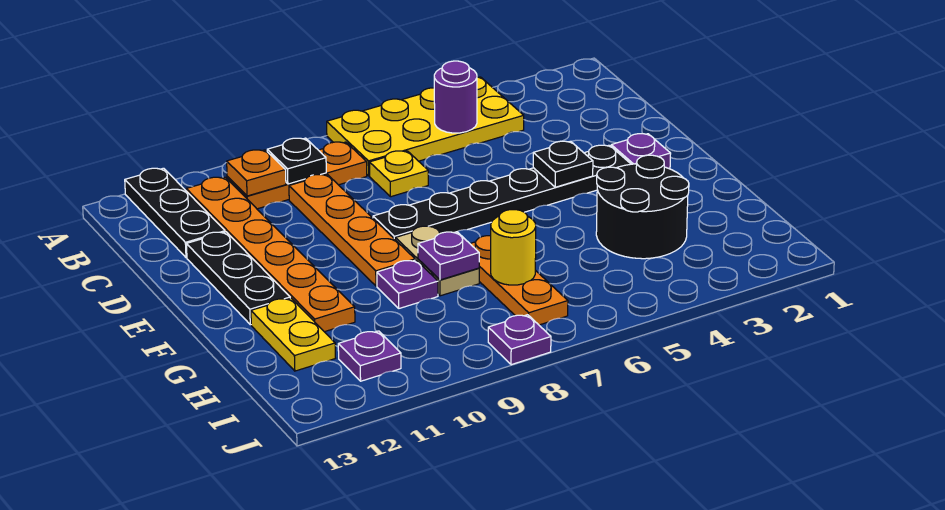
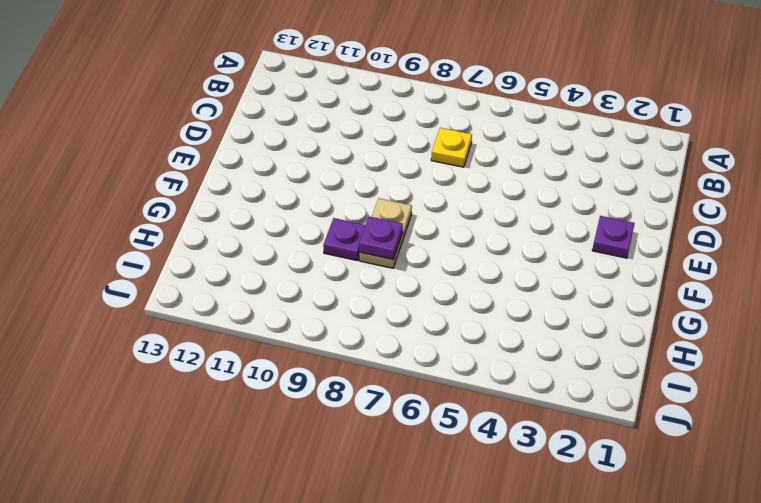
none -> yellow plate A4:B7 level 1
none -> black plate A12:C12 level 1
none -> orange plate B8:B10 level 1

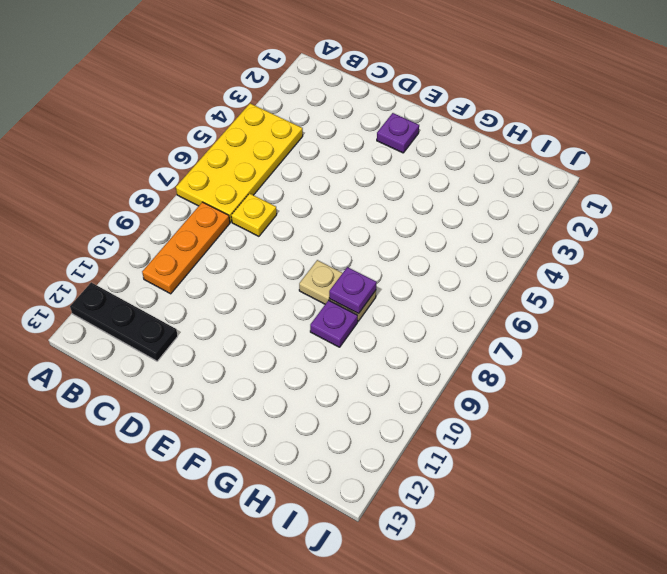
none -> orange plate B11:G11 level 1
none -> orange plate C9:F9 level 1
none -> black plate D12:F12 level 1

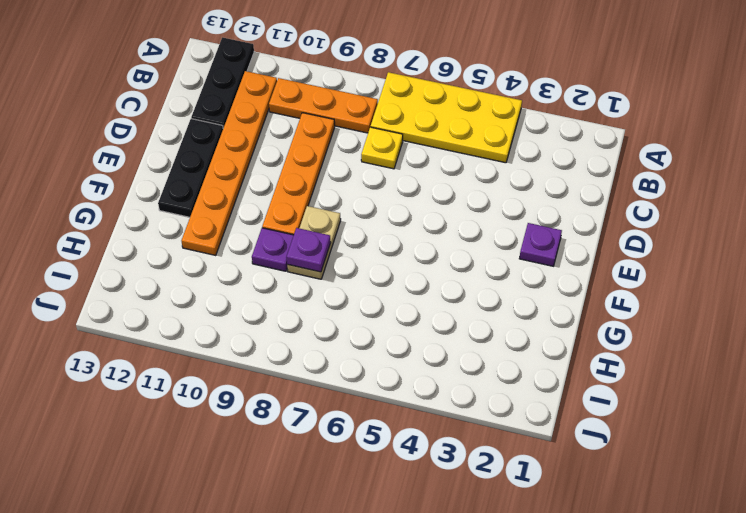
none -> black plate E3:E8 level 1
none -> black round brick G3:H4 level 1
none -> orange plate G7:I7 level 1

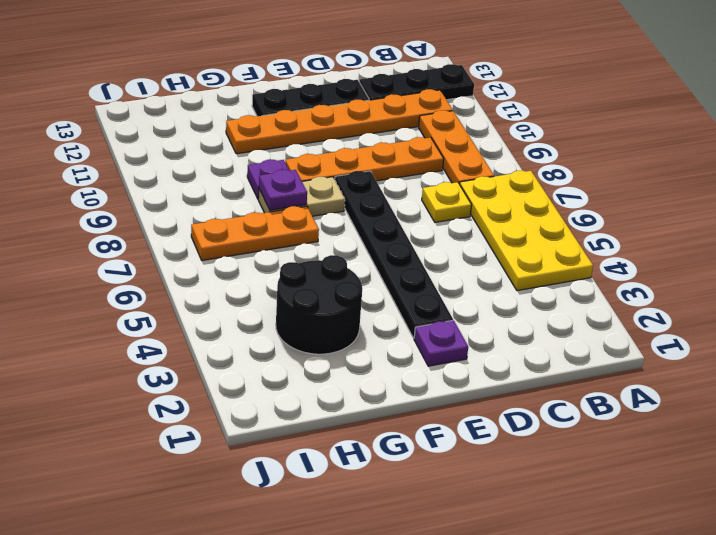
none -> yellow plate G12:H12 level 1
none -> purple plate I11 level 1
none -> purple plate J8 level 1

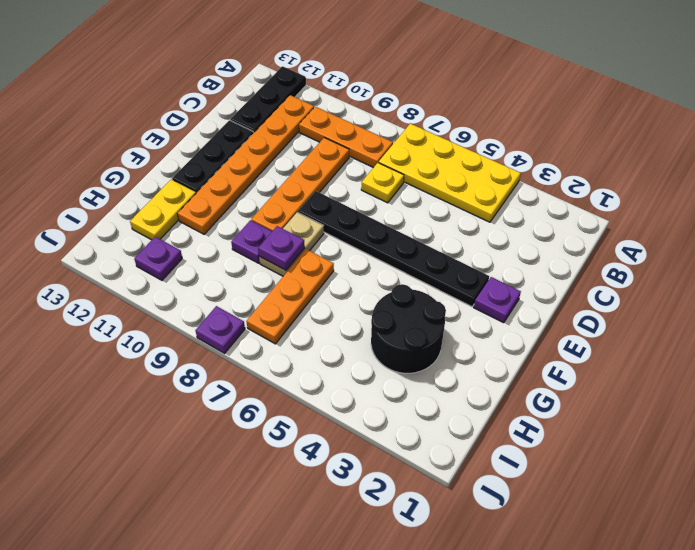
none -> purple round brick B5 level 2
none -> black plate B9 level 2
none -> orange plate B10 level 2

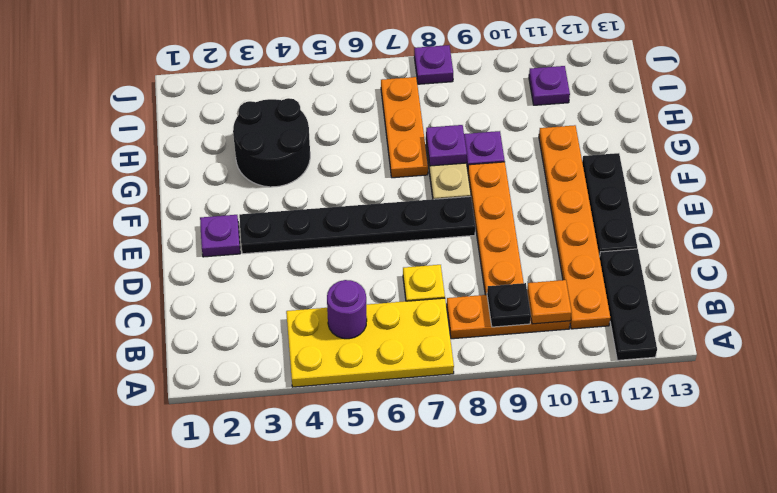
none -> yellow plate G12:H12 level 1
none -> black plate E4 level 2
none -> yellow round brick H7 level 2

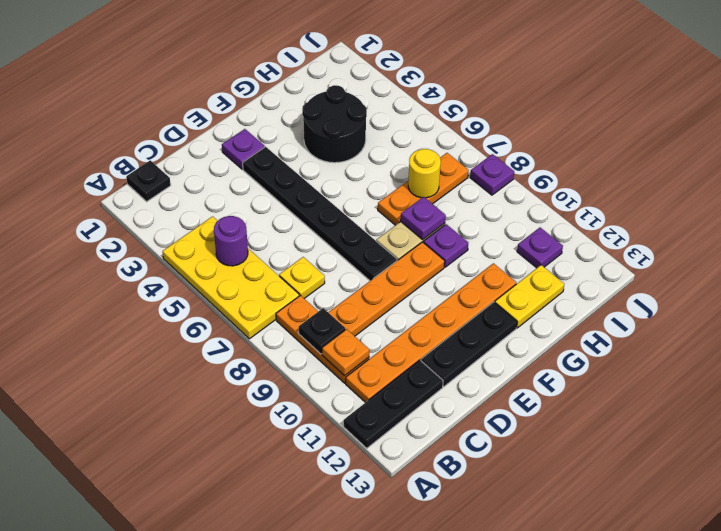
black plate B1 level 1 -> black plate E4 level 2

